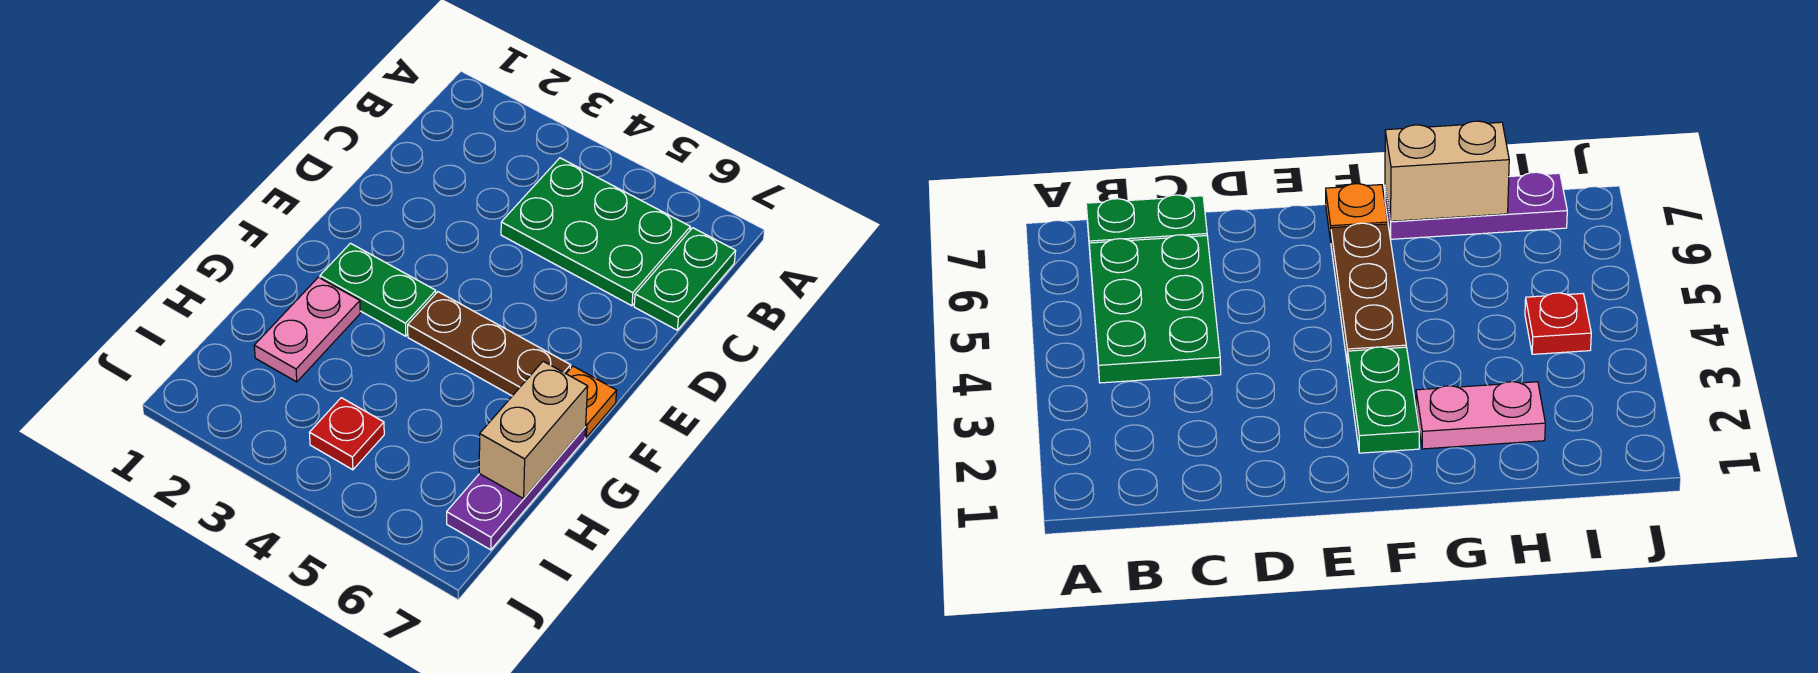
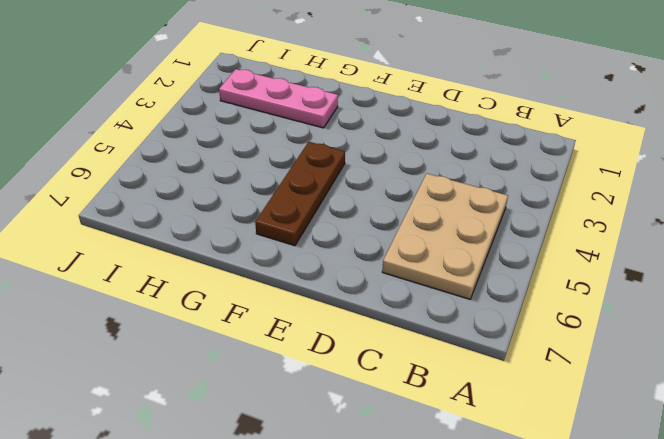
tan plate B4:C6 level 1 -> green plate B4:C6 level 1
pink plate G2:I2 level 1 -> pink plate G2:H2 level 1
none -> green plate B7:C7 level 1
none -> green plate F2:F3 level 1

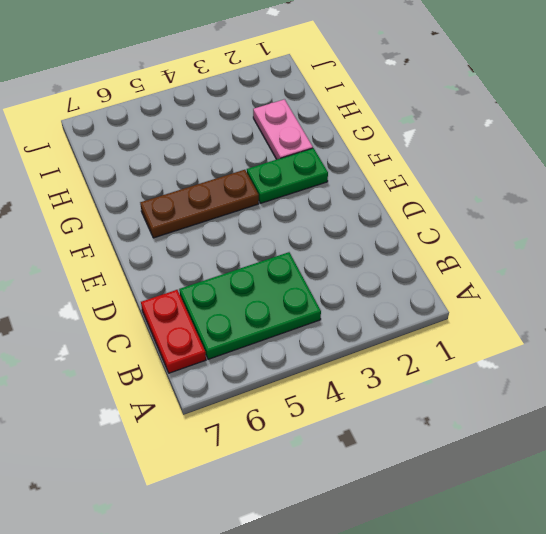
red plate B7:C7 level 1 -> green plate B7:C7 level 1
none -> orange plate F7 level 1
none -> purple plate G7:I7 level 1

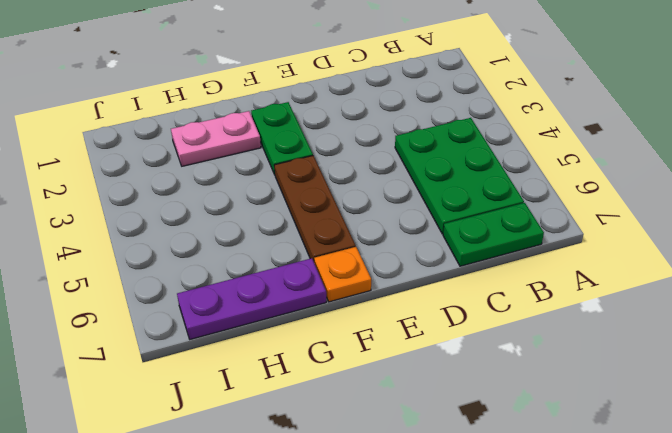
none -> red plate I4 level 1
none -> tan brick G7:H7 level 2

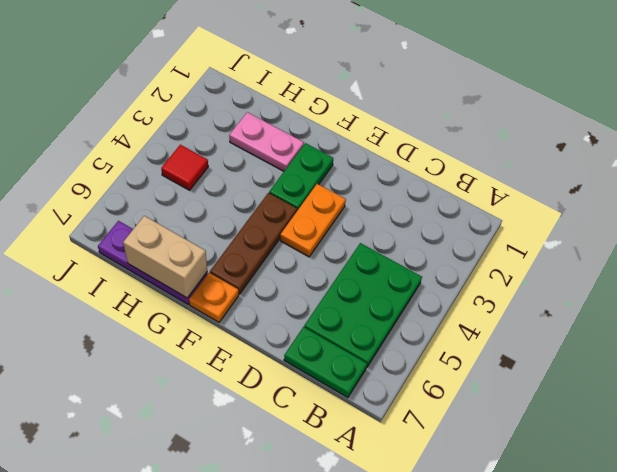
orange plate E3:E4 level 1 -> none
red tile I4 level 1 -> red plate I4 level 1

